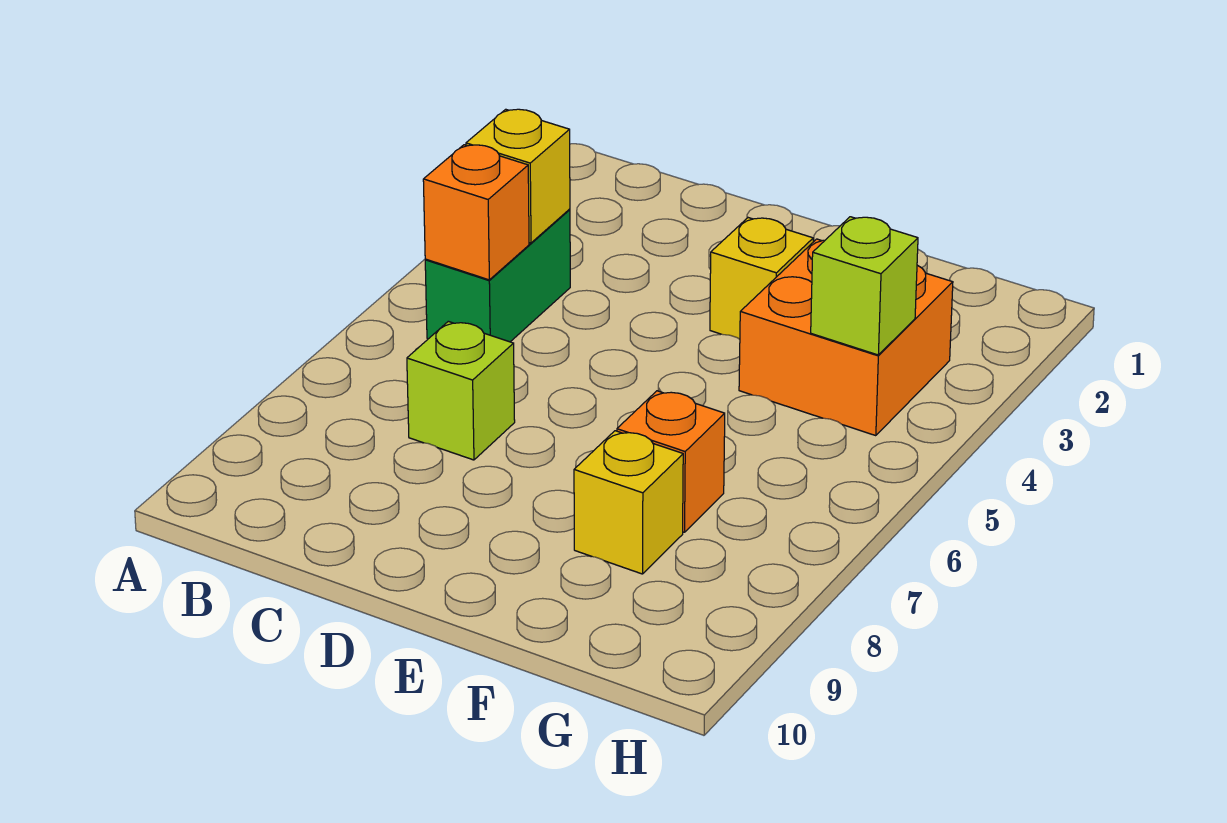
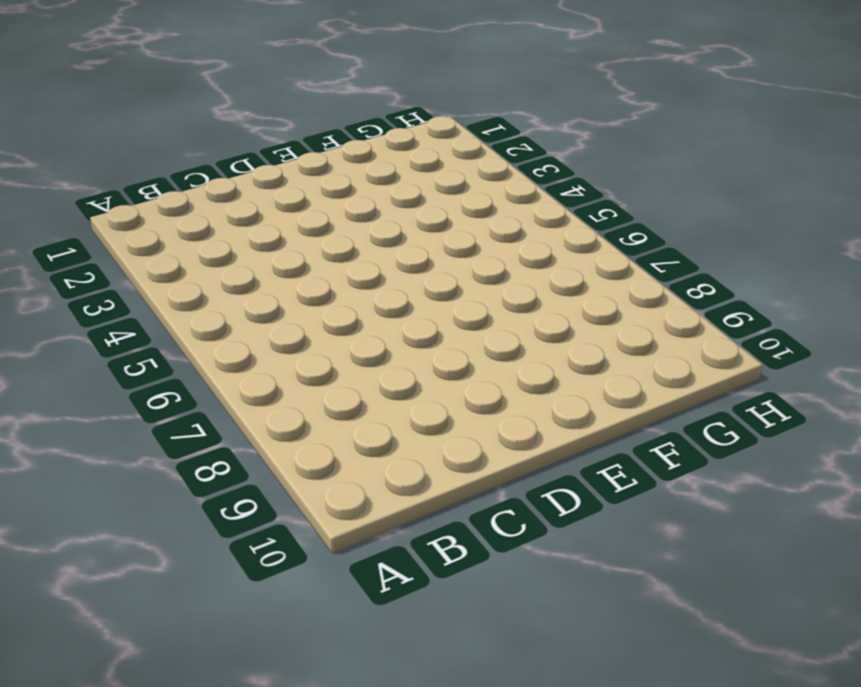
none -> green brick B4:B5 level 1
none -> lime brick C7 level 1

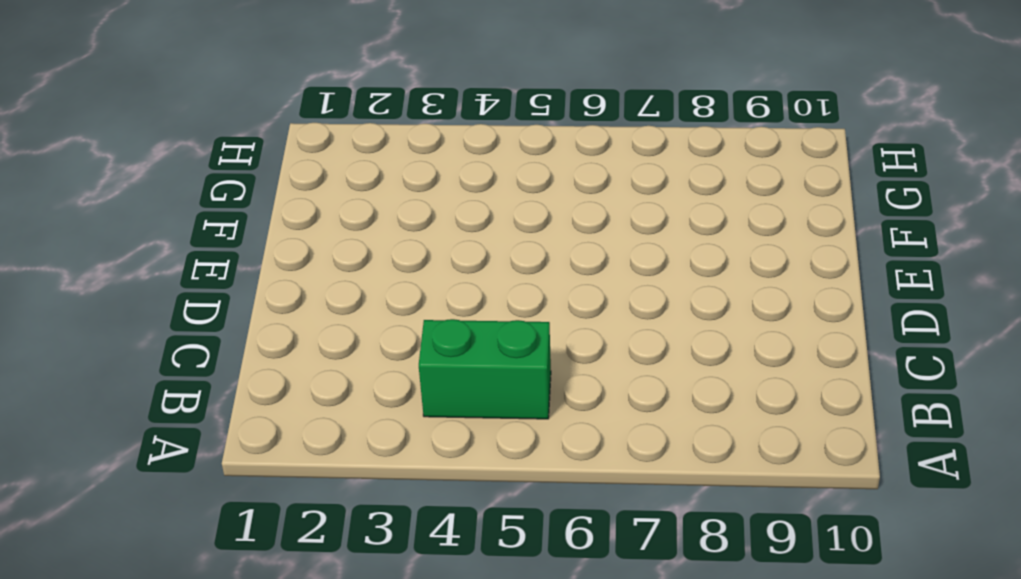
none -> lime brick C7 level 1
none -> yellow brick E3 level 1

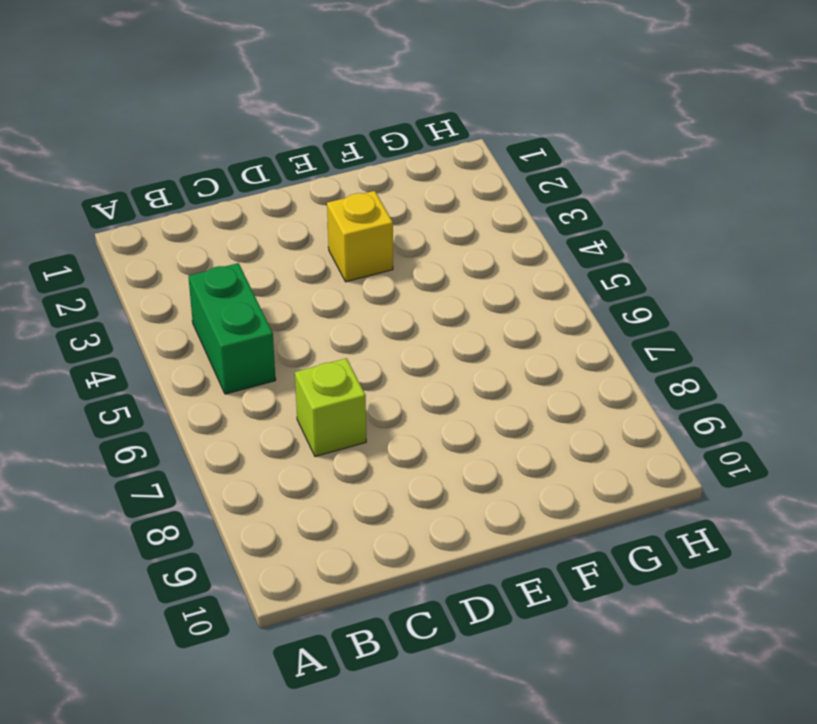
none -> orange brick F3:G4 level 1
none -> orange brick F7 level 1

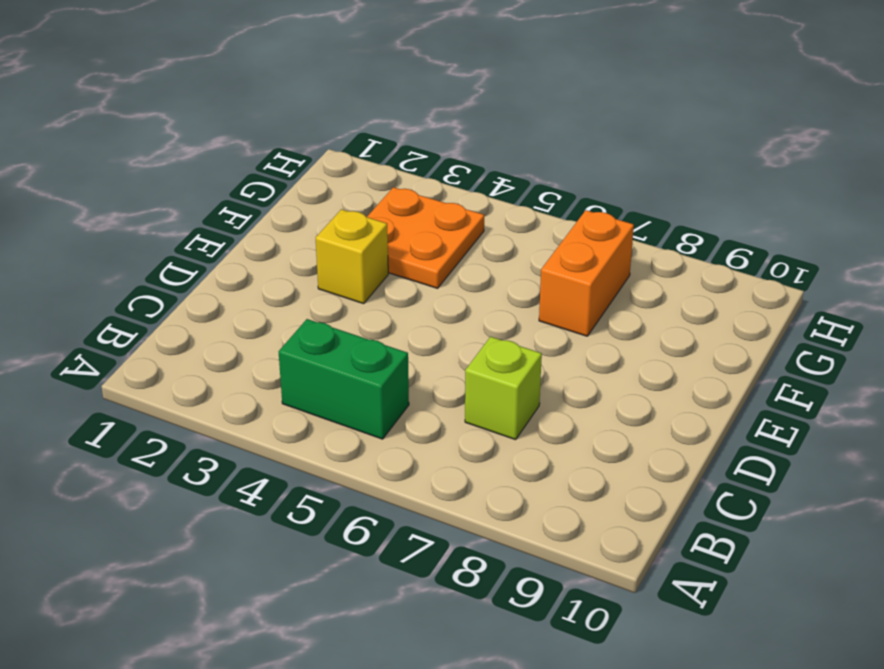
orange plate F3:G4 level 1 -> orange brick F3:G4 level 1
orange brick F7:G7 level 1 -> orange brick F7 level 1
none -> yellow brick F8 level 1
none -> yellow brick B4 level 2

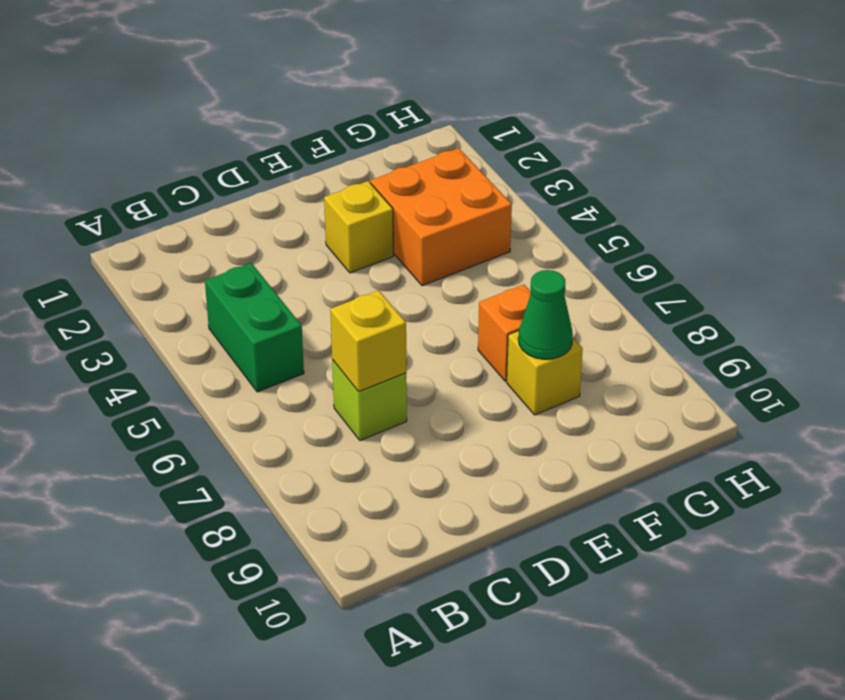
yellow brick C7 level 2 -> yellow brick B4 level 2
green cone F8 level 2 -> none
none -> orange brick B5 level 2
none -> lime brick G4 level 2

